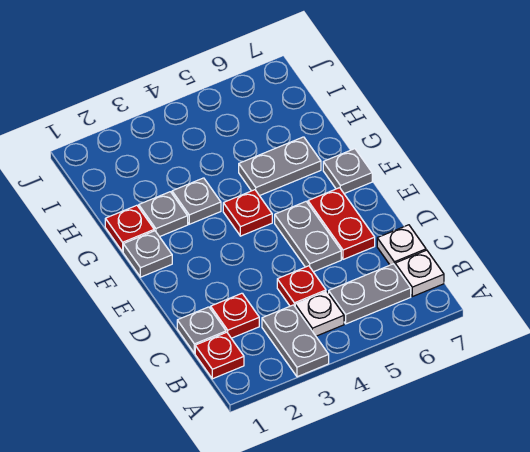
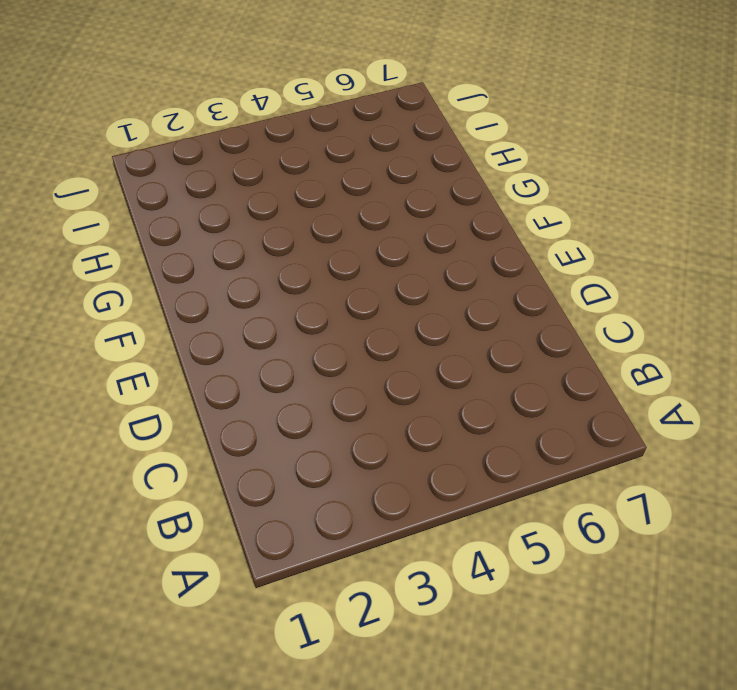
none -> grey plate A3:B3 level 1
none -> red plate B1 level 1
none -> white plate B4 level 1

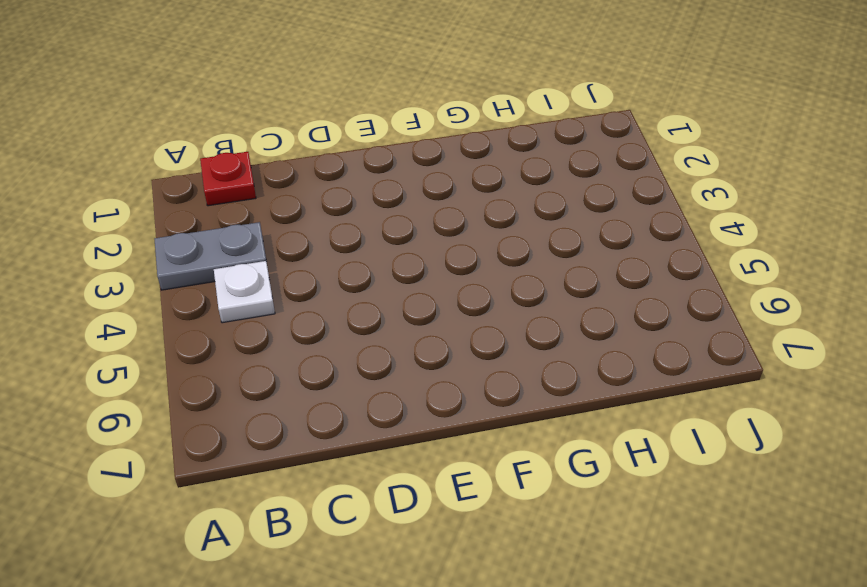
none -> grey plate B5:B6 level 1
none -> white plate B7 level 1
none -> grey plate C1 level 1

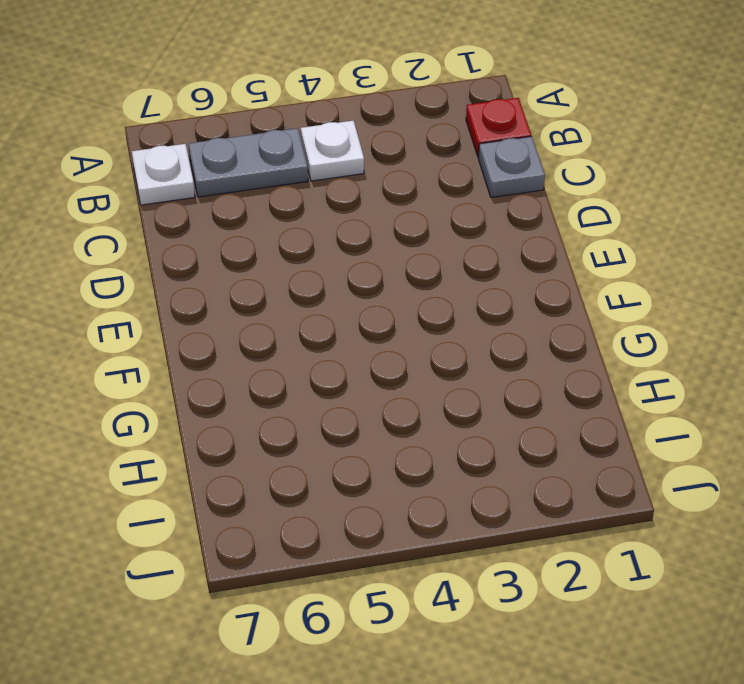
none -> grey plate A3:B3 level 1
none -> red plate C2 level 1
none -> red plate C4 level 1

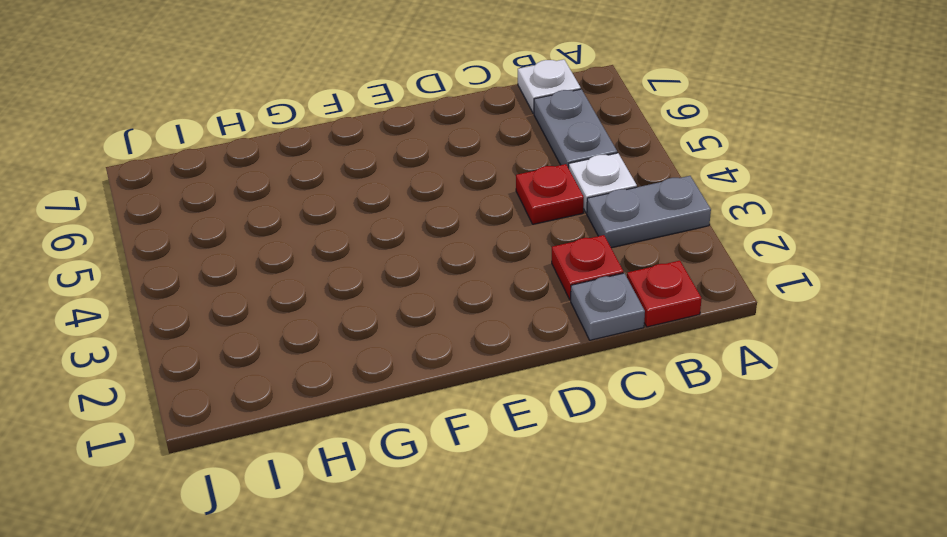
none -> white plate C7 level 1
none -> grey plate D5:E5 level 1
none -> red plate D6:E6 level 1

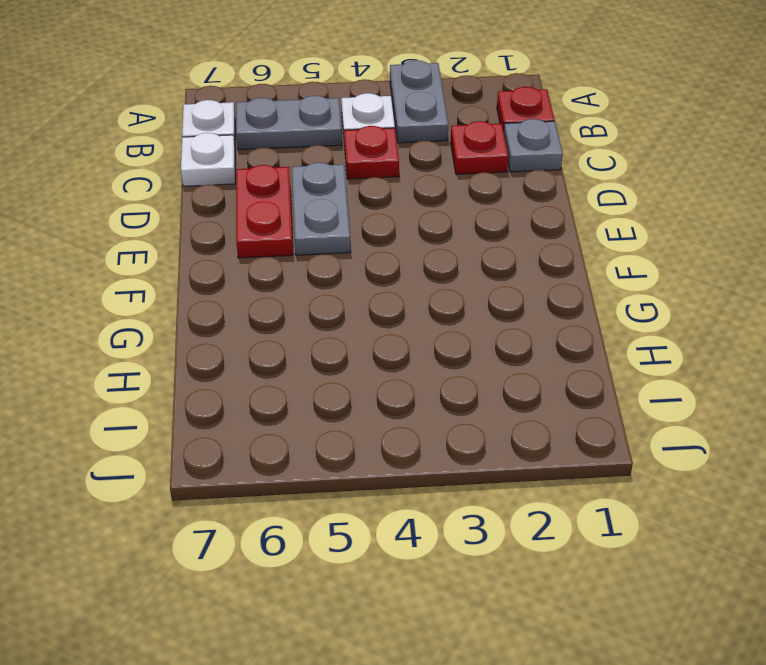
none -> grey plate F1 level 1
none -> red plate F4 level 1
none -> grey plate F7 level 1

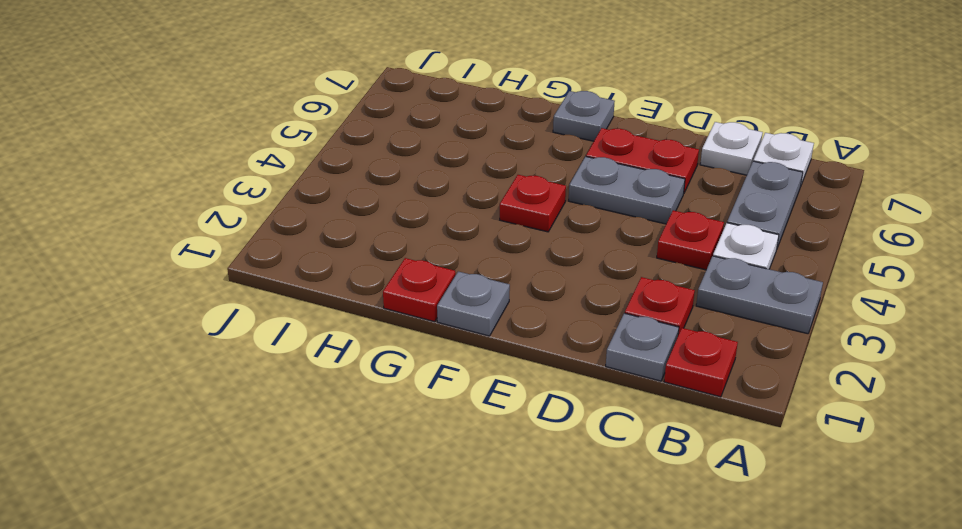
none -> grey plate G2 level 1
none -> grey plate G3 level 1
none -> grey plate G5:G6 level 1

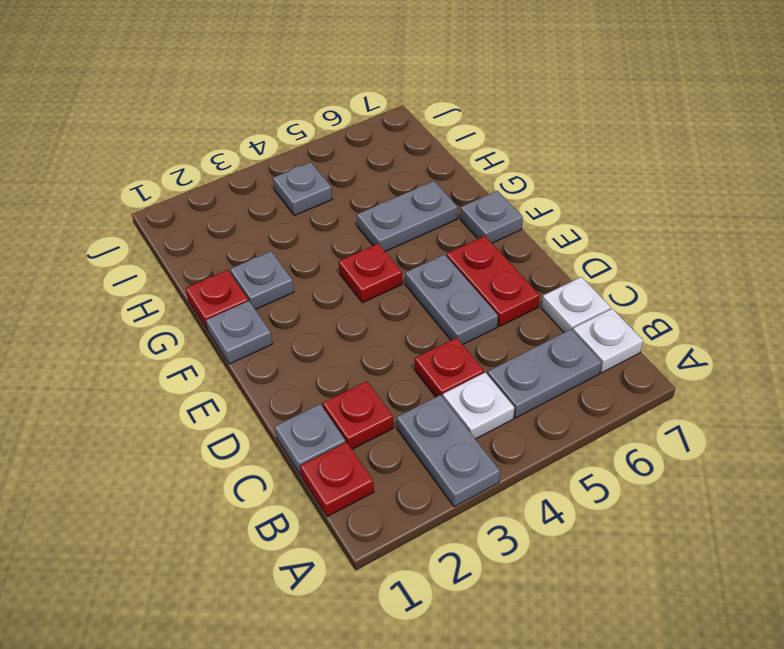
grey plate I4 level 1 -> grey plate G3 level 1

